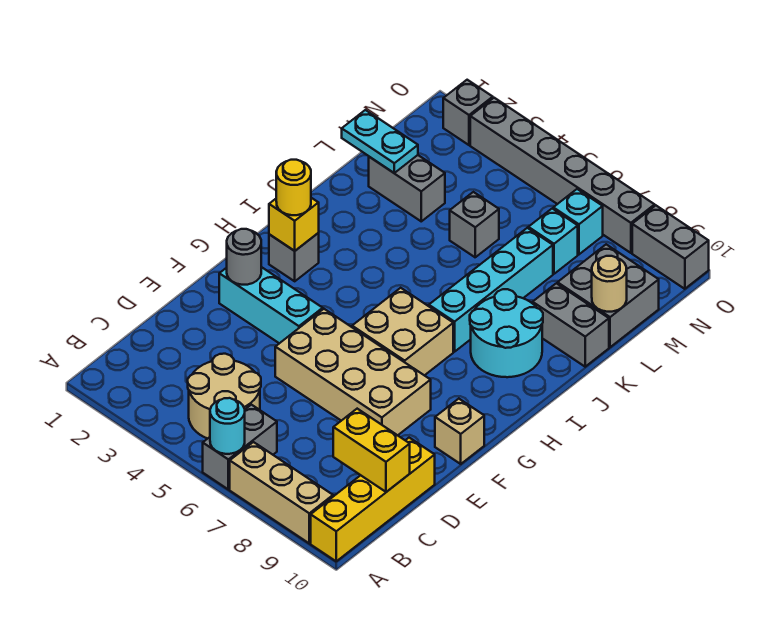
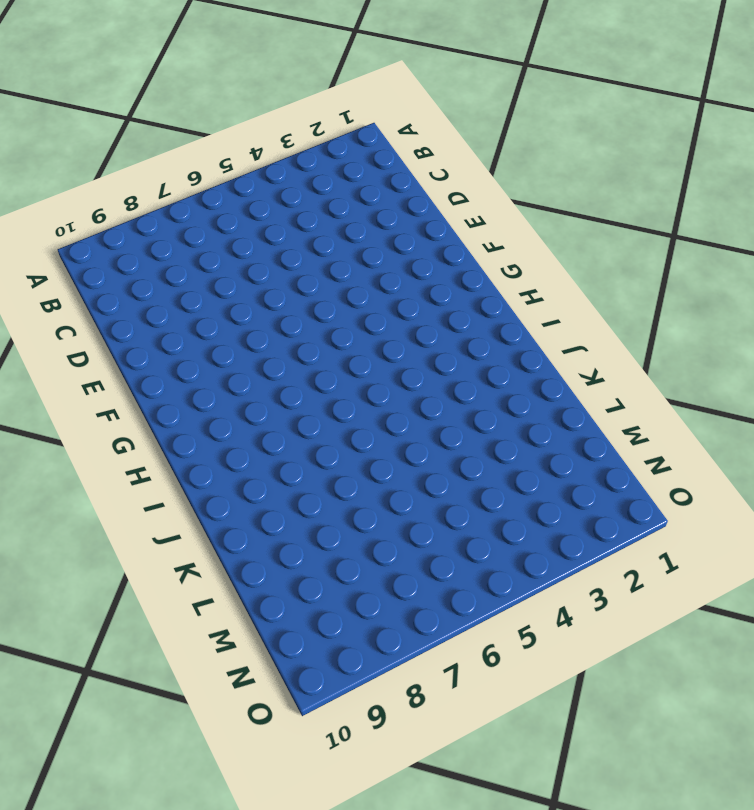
none -> grey brick A6:B6 level 1
none -> tan brick A7:A9 level 1
none -> yellow brick A10:D10 level 1

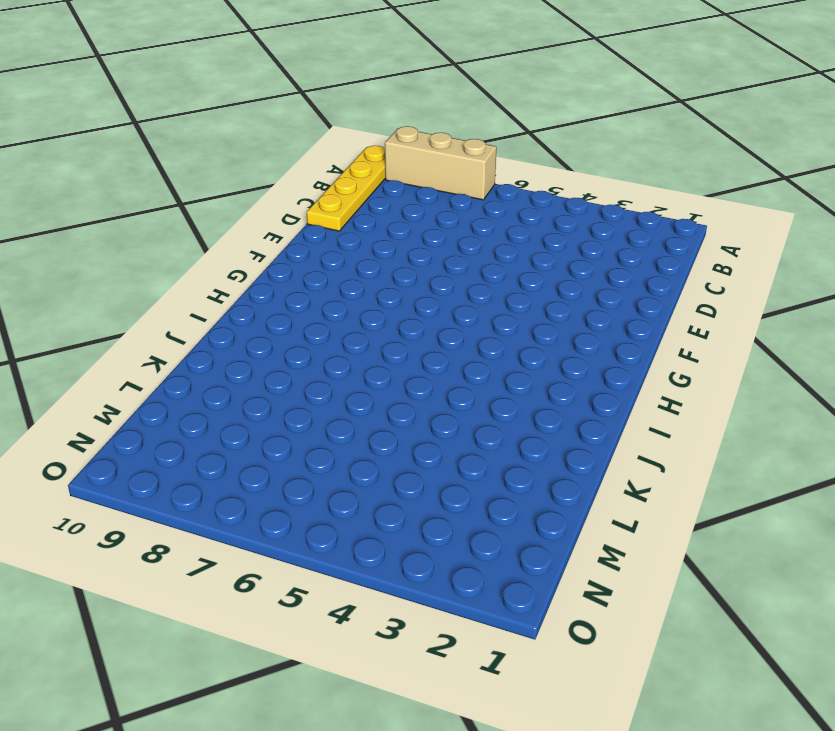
yellow plate A10:D10 level 1 -> yellow brick A10:D10 level 1
none -> grey brick A6:B6 level 1
none -> tan round brick B4:C5 level 1
none -> tan brick E5:F8 level 1

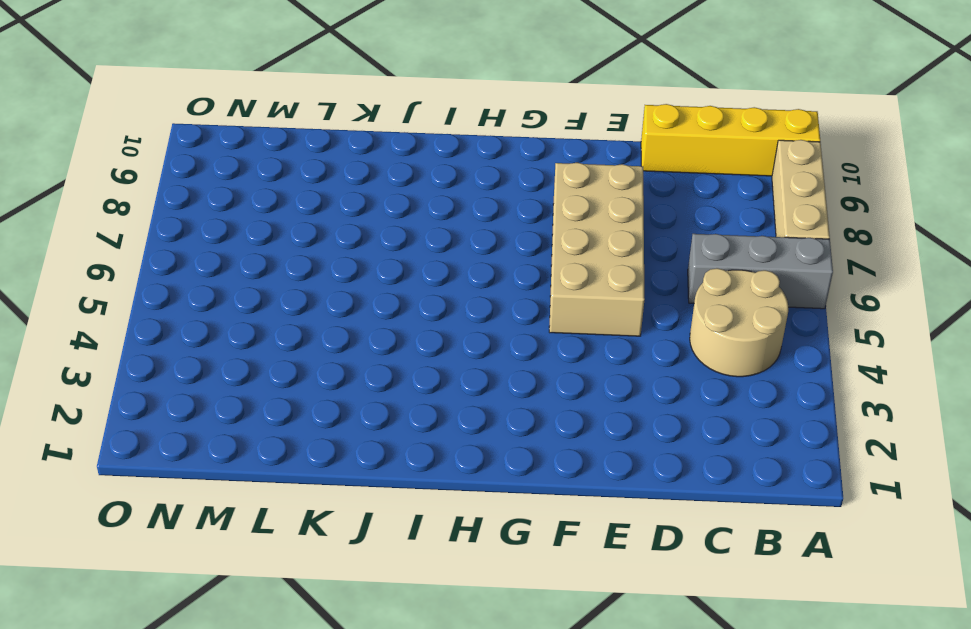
grey brick A6:C6 level 1 -> grey brick A6:B6 level 1
none -> cyan brick F2:F4 level 1
none -> tan brick F10 level 1
none -> tan brick G6:H7 level 1

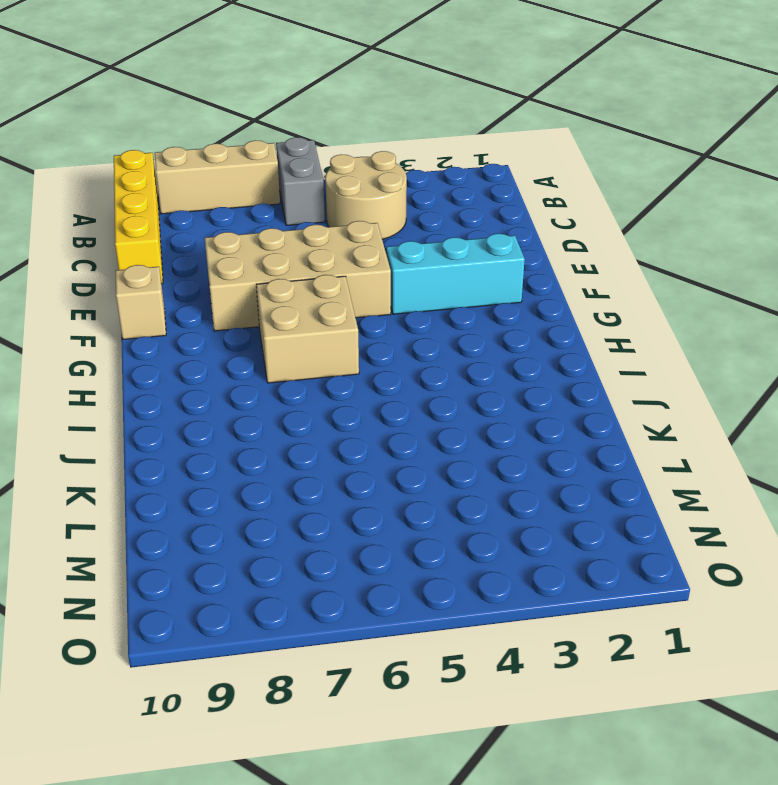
none -> grey brick H2 level 1
none -> cyan brick I7:L7 level 1
none -> cyan round brick I8:J9 level 1

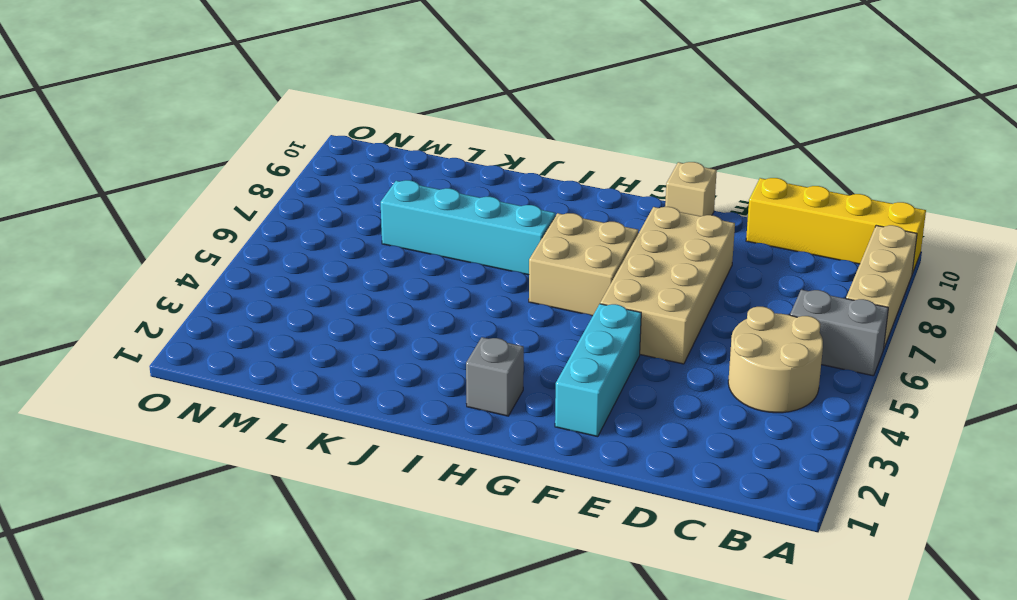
none -> cyan round brick I8:J9 level 1
none -> grey brick K9:K10 level 1
none -> grey brick L2:L3 level 1

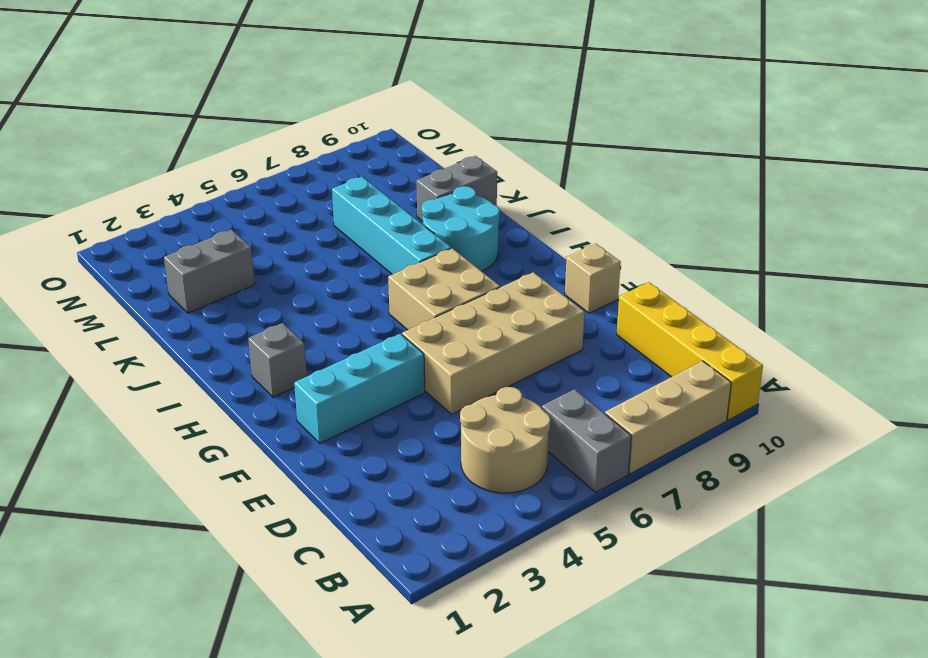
none -> grey brick L5 level 1
none -> grey brick L9:M10 level 1
none -> cyan brick M7 level 1

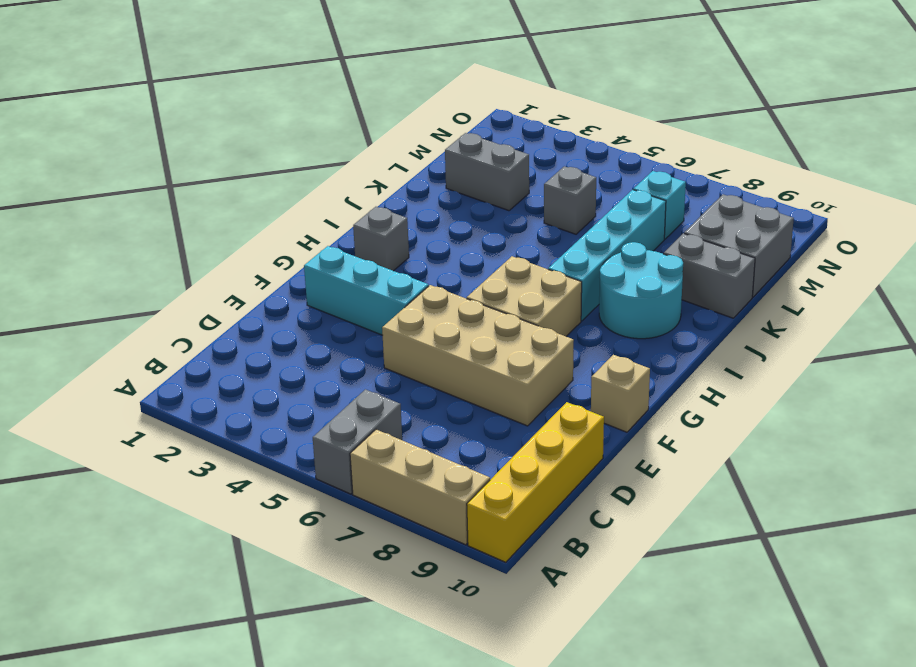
none -> tan round brick B4:C5 level 1
none -> cyan brick N7 level 1
none -> grey brick O2 level 1

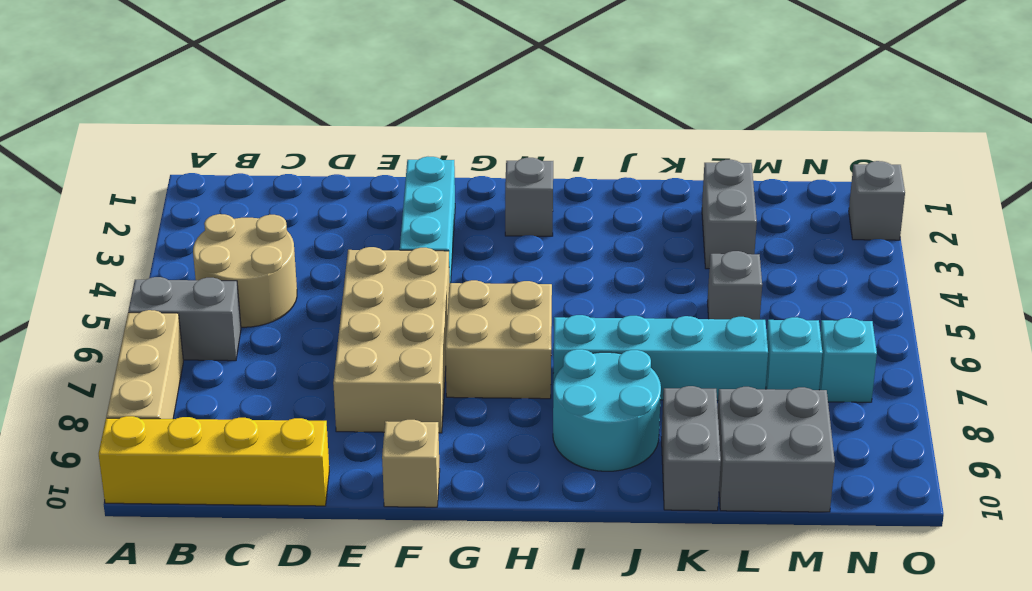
none -> grey brick O3:O8 level 1
none -> grey brick O9:O10 level 1
none -> cyan round brick A6 level 2

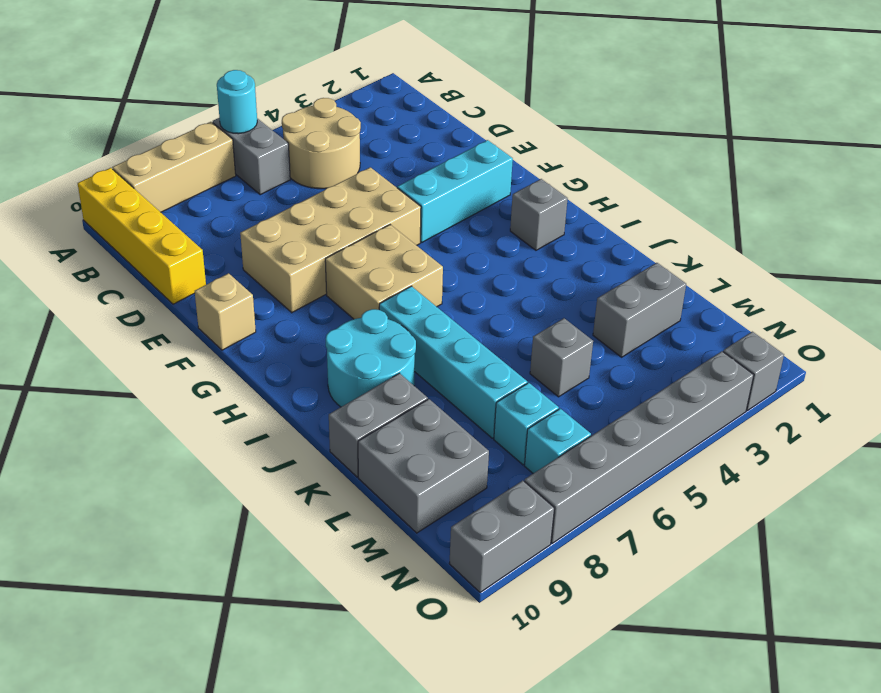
none -> yellow brick C9:C10 level 2
none -> grey round brick F2 level 2
none -> yellow brick H2 level 2

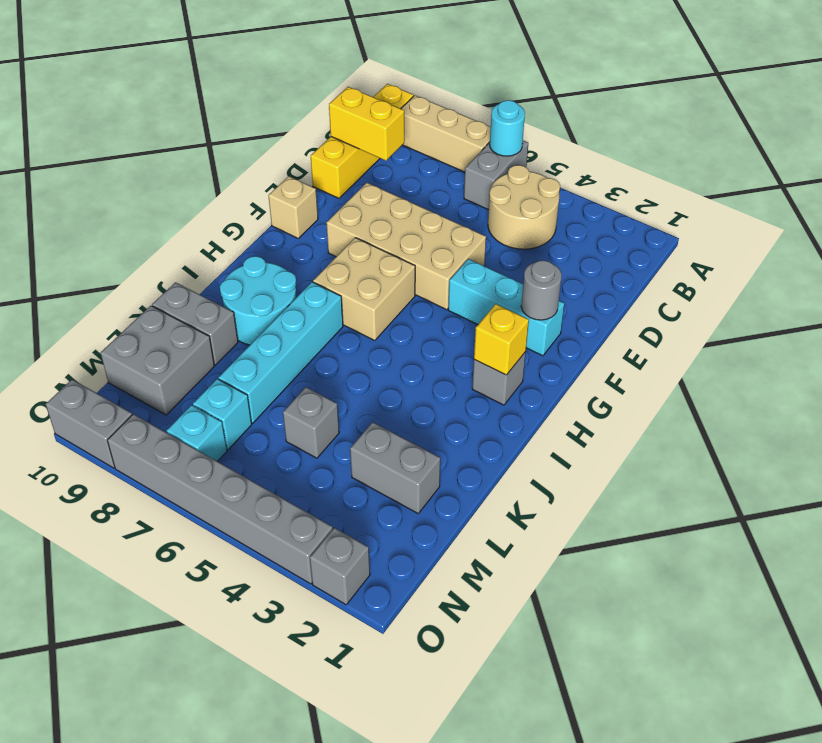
none -> cyan plate L1:L2 level 2
none -> tan round brick L10 level 2
none -> yellow round brick H2 level 3

